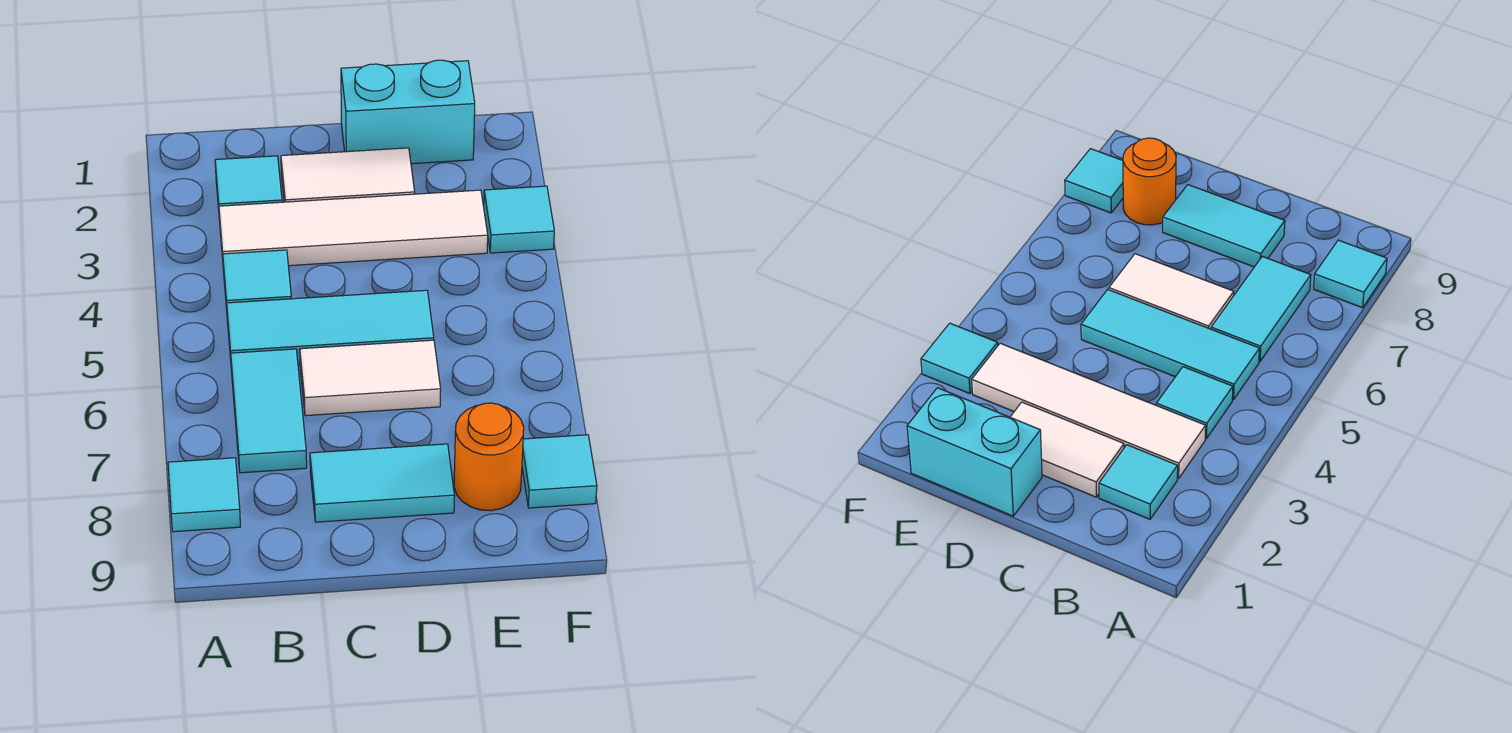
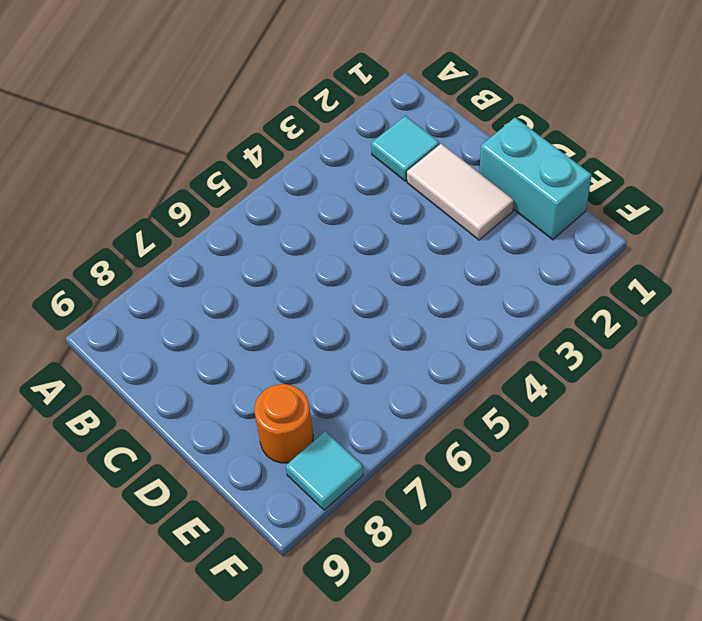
none -> cyan tile A8 level 1
none -> white tile B3:E3 level 1
none -> cyan tile B4 level 1

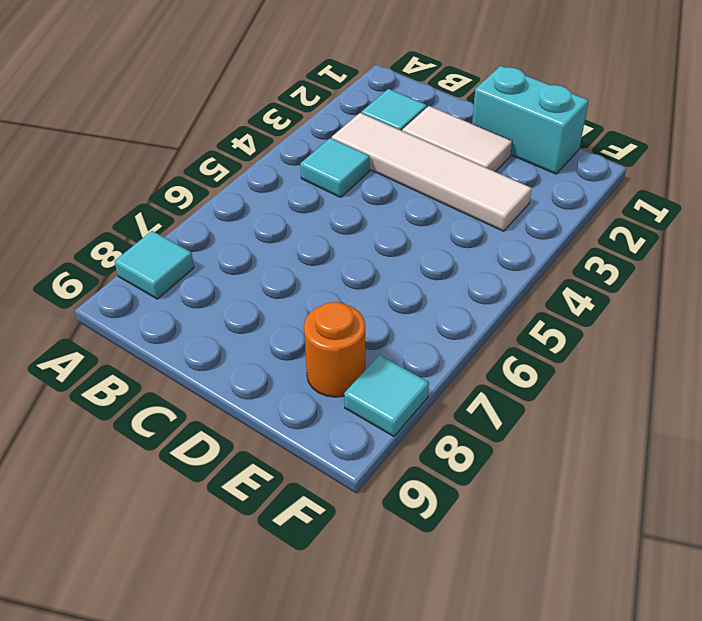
none -> cyan tile B5:D5 level 1
none -> cyan tile B6:B7 level 1
none -> white tile C6:D6 level 1

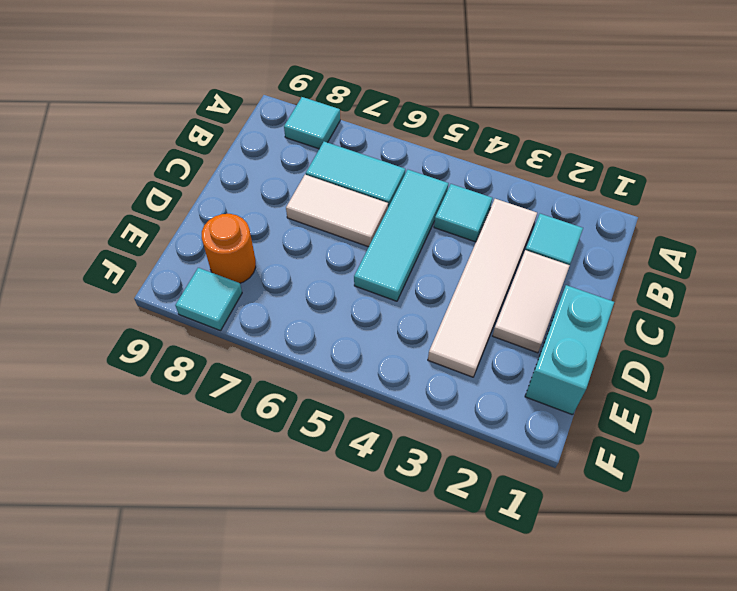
white tile C6:C7 level 1 -> white tile C6:D6 level 1
none -> cyan tile C8:D8 level 1
none -> cyan tile F3 level 1

